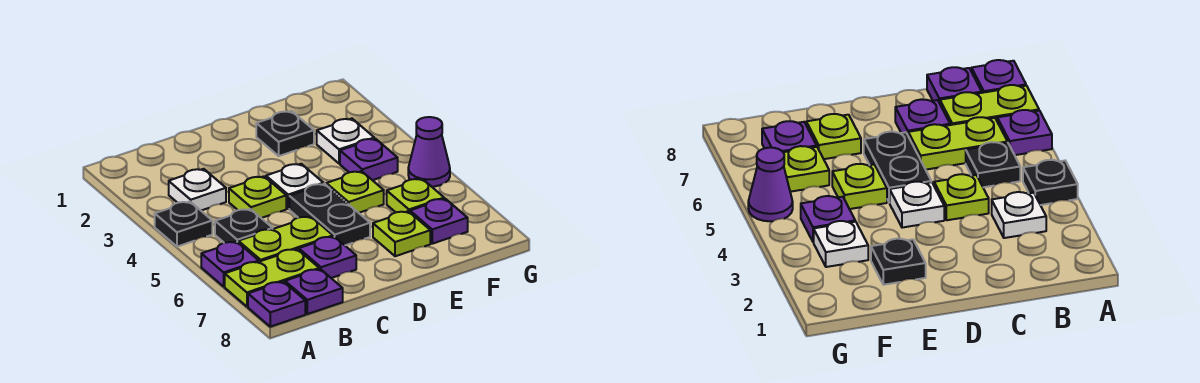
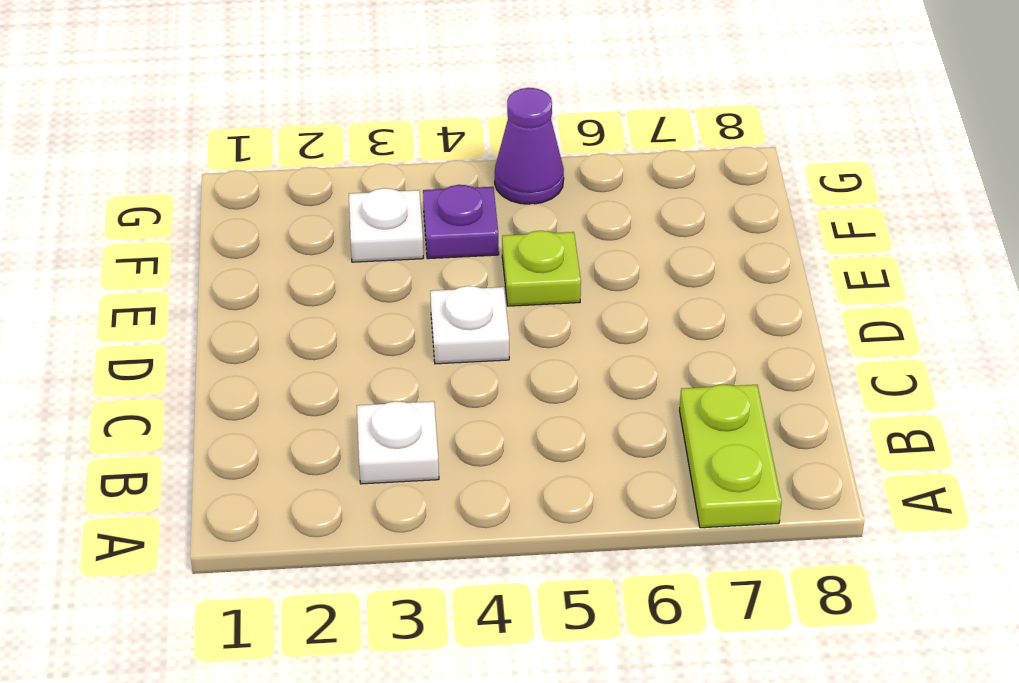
none -> black plate A4 level 1
none -> purple plate A6 level 1
none -> purple plate A8 level 1

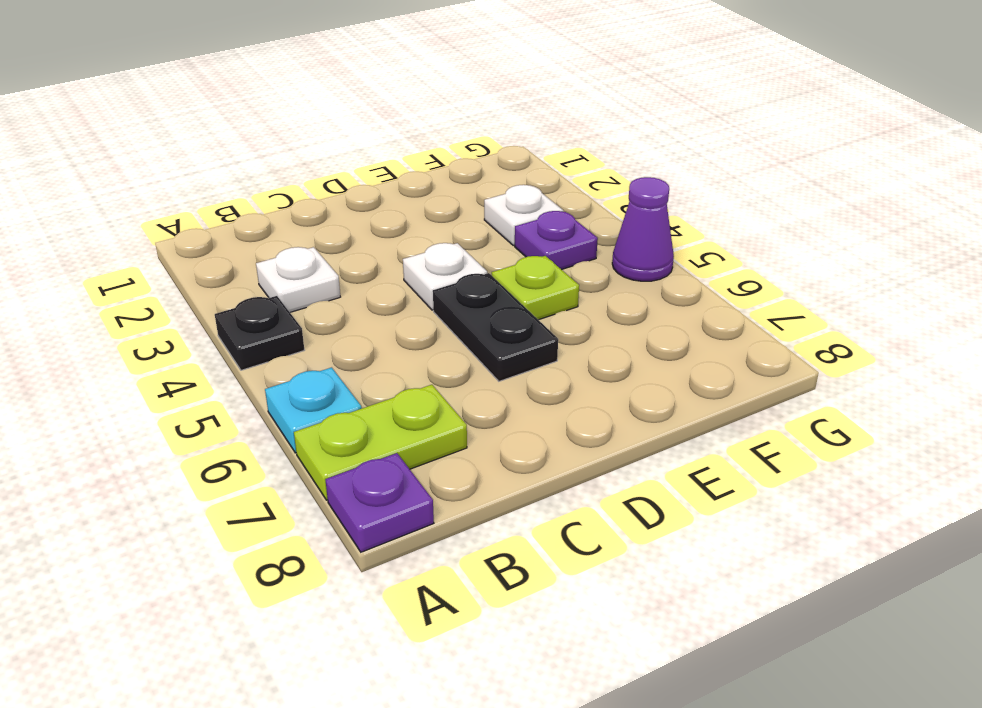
cyan plate A6 level 1 -> purple plate A6 level 1
none -> black plate B5 level 1
none -> lime plate B6:C6 level 1
none -> purple plate B8 level 1

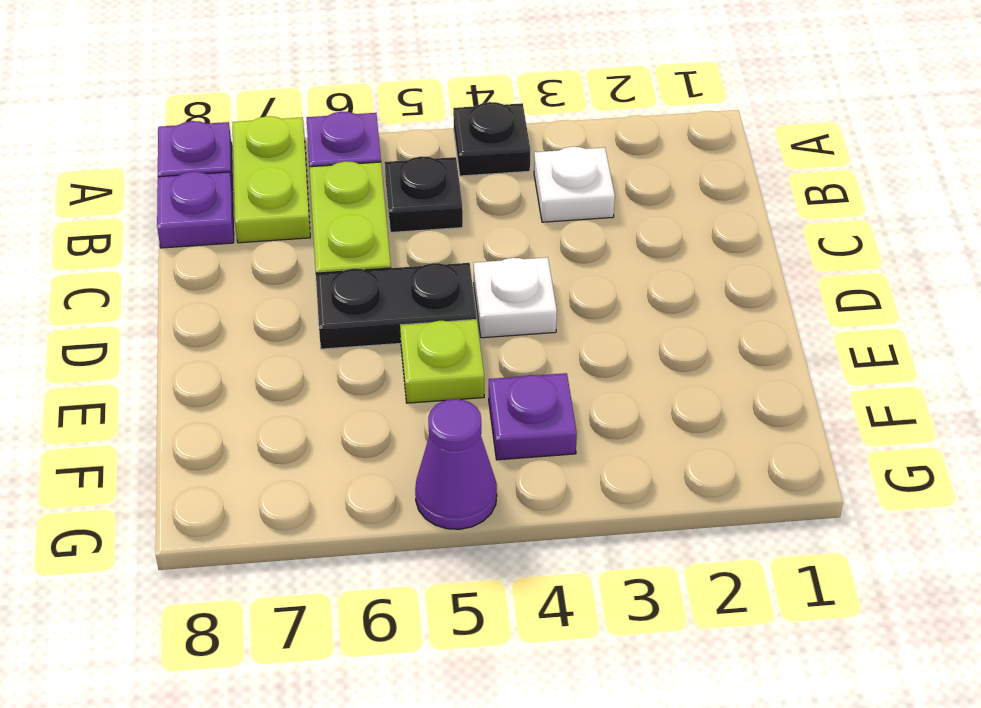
none -> lime plate C4 level 1
none -> purple plate C7 level 1
none -> black plate E2 level 1

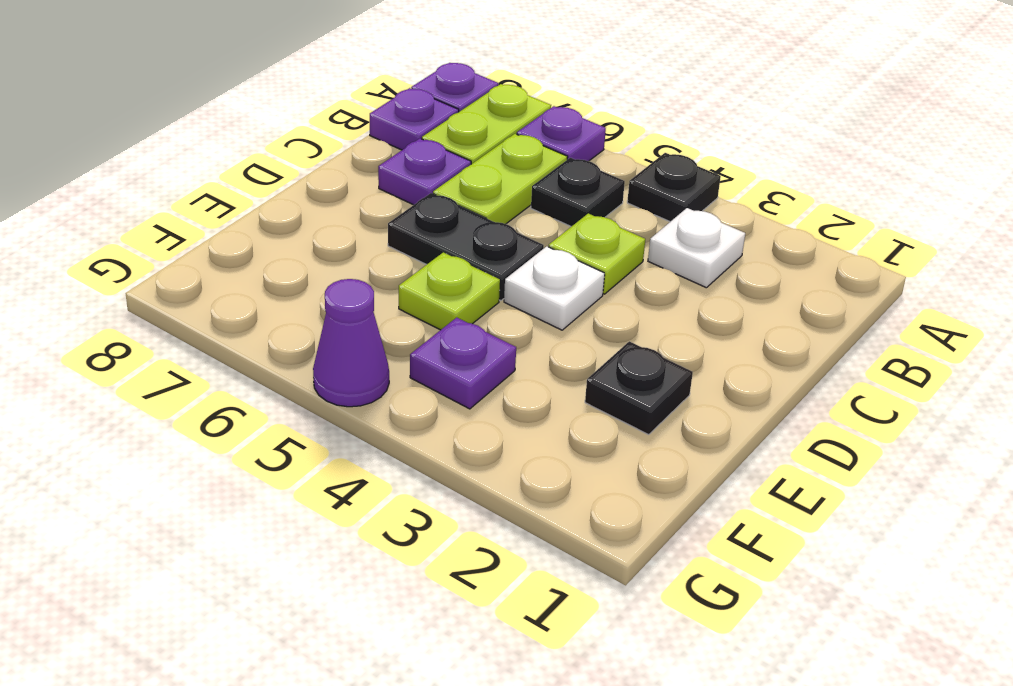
none -> lime plate E7 level 1
none -> white plate F3 level 1
none -> lime plate F6 level 1

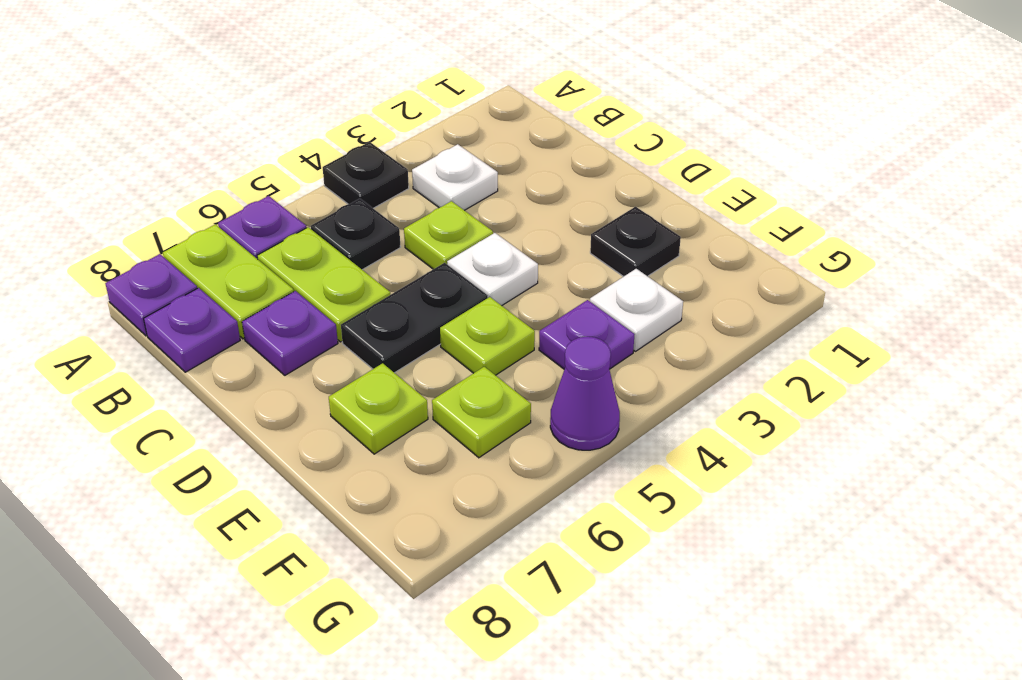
none -> purple plate F7 level 1

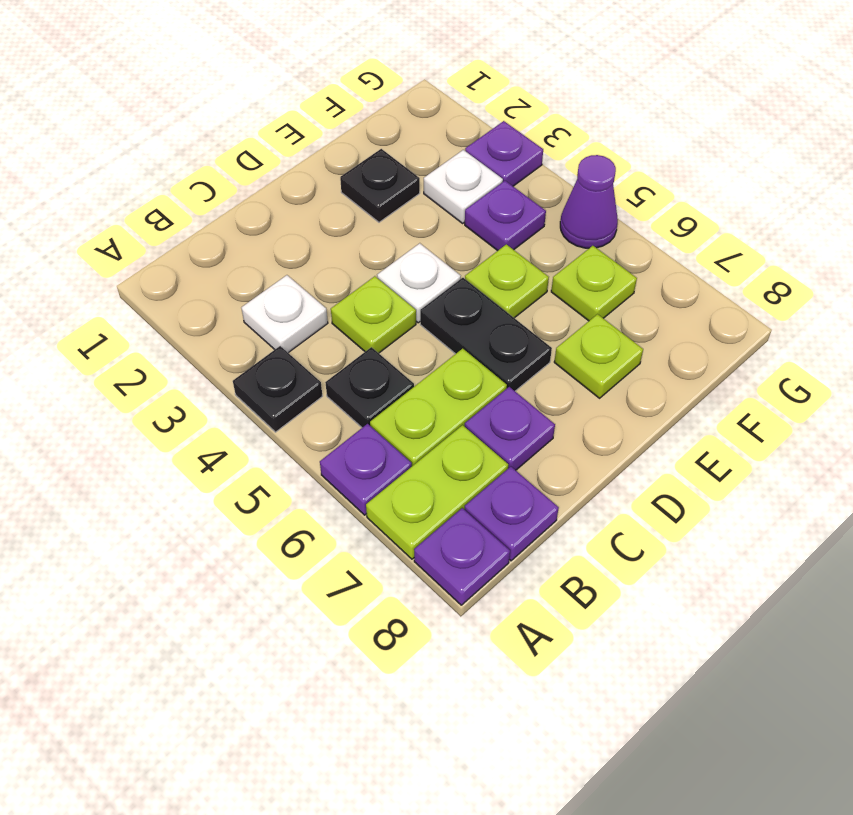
purple plate G3 level 1 -> purple plate F7 level 1

